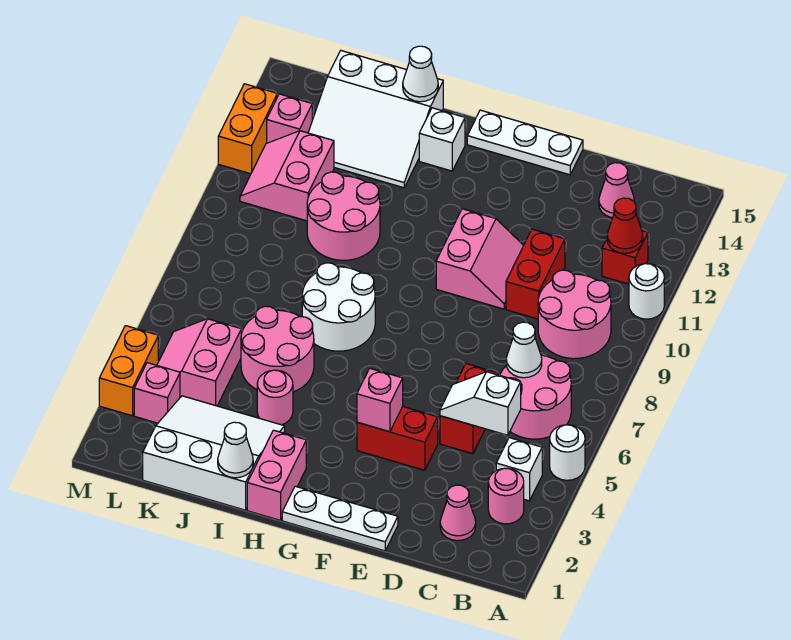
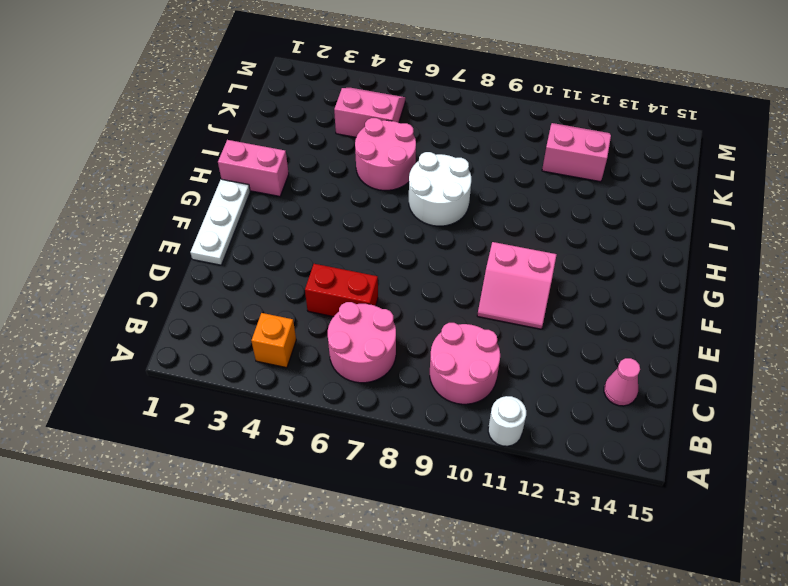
orange brick B4 level 1 -> white brick B4 level 1
none -> white round brick A5 level 1
none -> pink round brick B3 level 1
none -> red brick B12 level 1
none -> pink cone C2 level 1

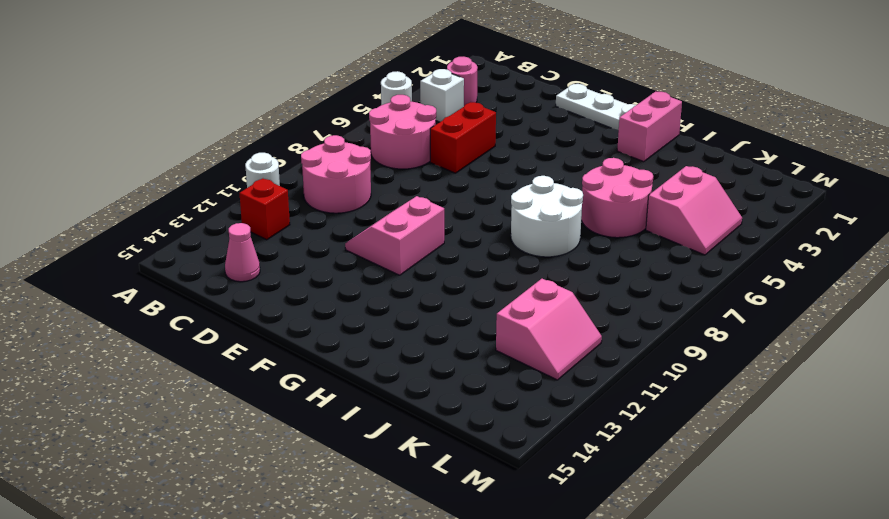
none -> pink cone C2 level 1
none -> red brick D10:D11 level 1
none -> red brick E4:F4 level 1
none -> white plate E15:G15 level 1

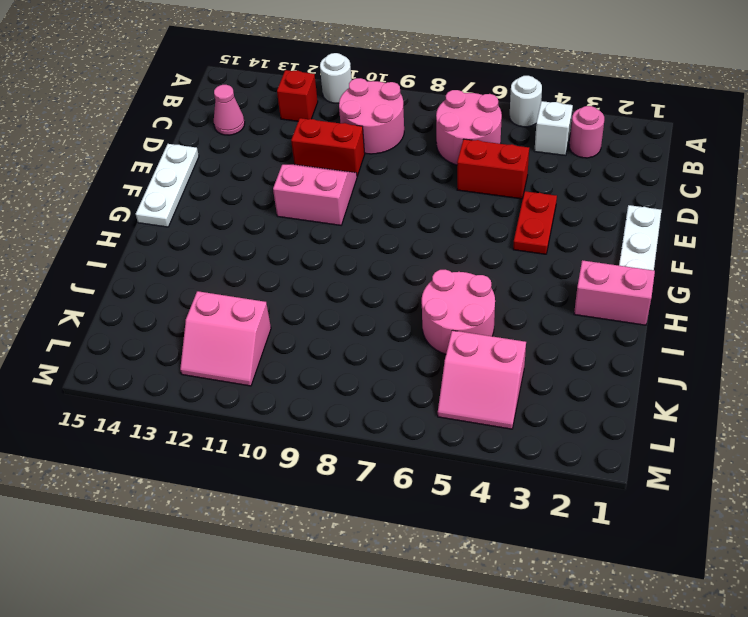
red plate E4:F4 level 1 -> red brick E4:F4 level 1
none -> pink cone C2 level 1
none -> white round brick H7:I8 level 1
none -> white brick H14 level 1
none -> white slope I1:K3 level 1 top 1

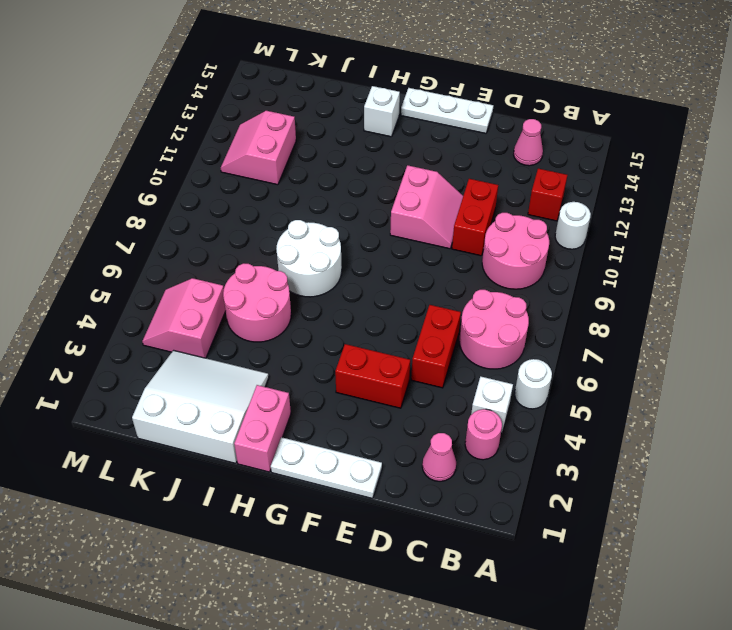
none -> pink round brick I4 level 1
none -> pink round brick I10:J11 level 1
none -> white slope I13:K15 level 1 top 15
none -> pink brick L3 level 1

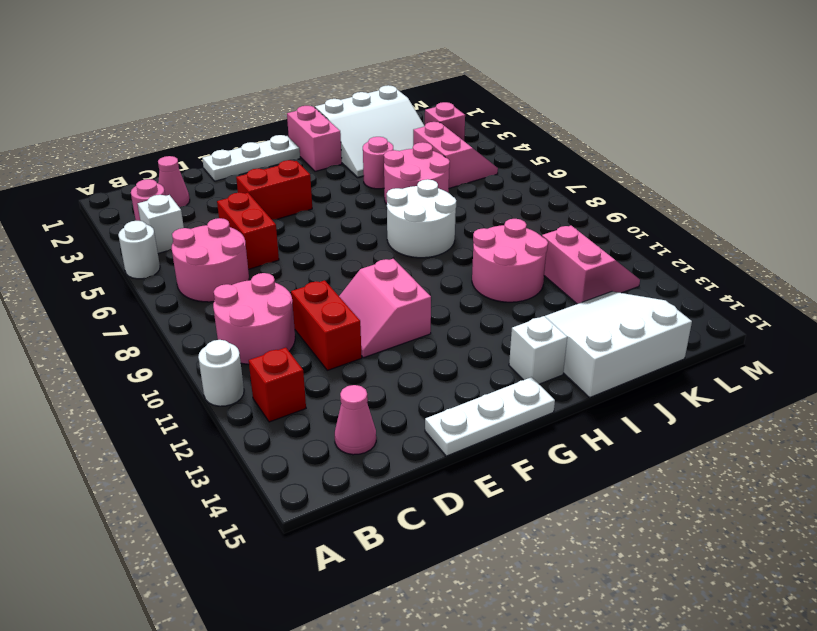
none -> pink brick L13 level 1
none -> orange brick M3:M4 level 1
none -> orange brick M12:M13 level 1
none -> red cone B12 level 2

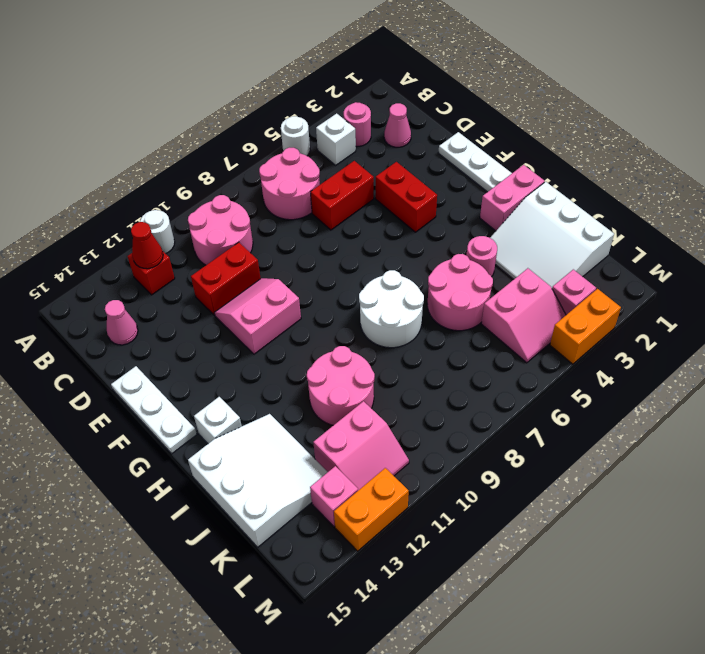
none -> white slope C5:D5 level 2 top C
none -> white cone C7 level 2
none -> pink brick F4 level 2
none -> white cone I1 level 2

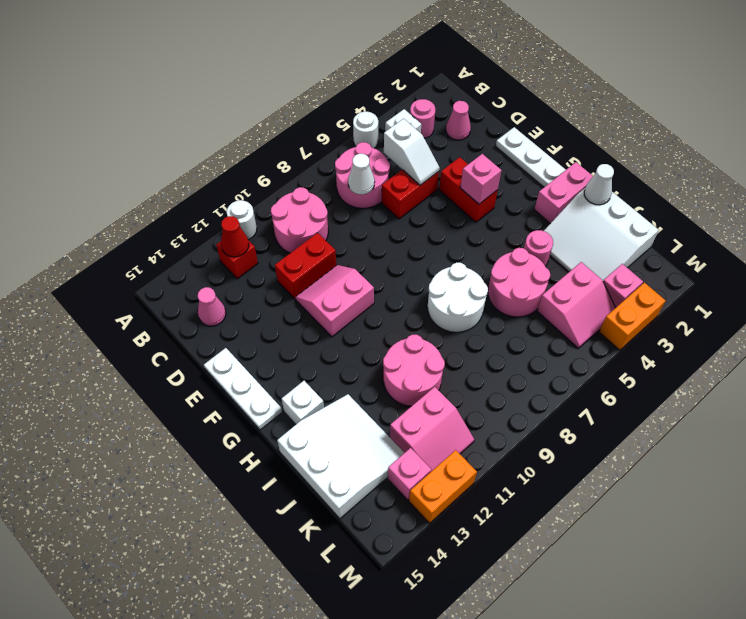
none -> white cone I15 level 2

